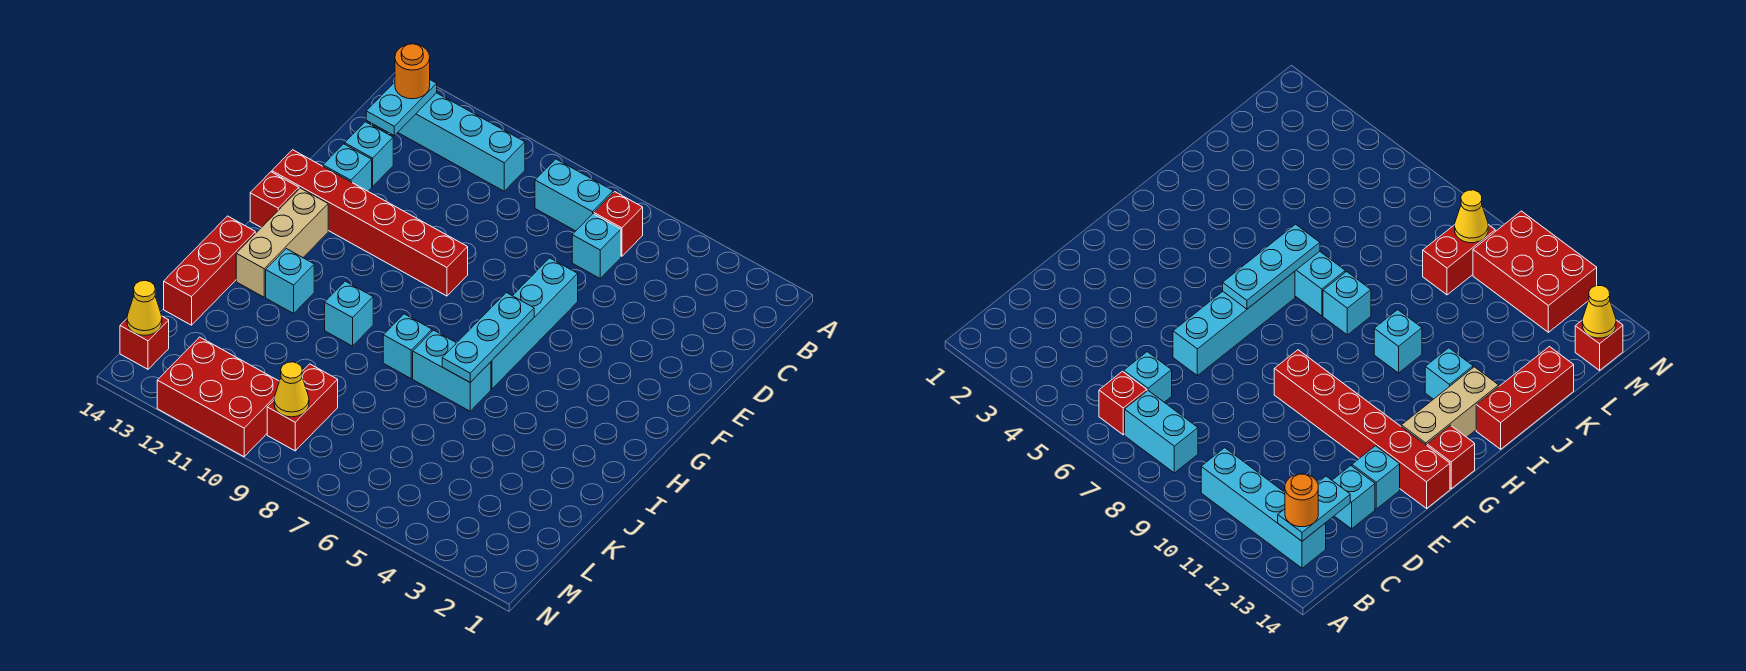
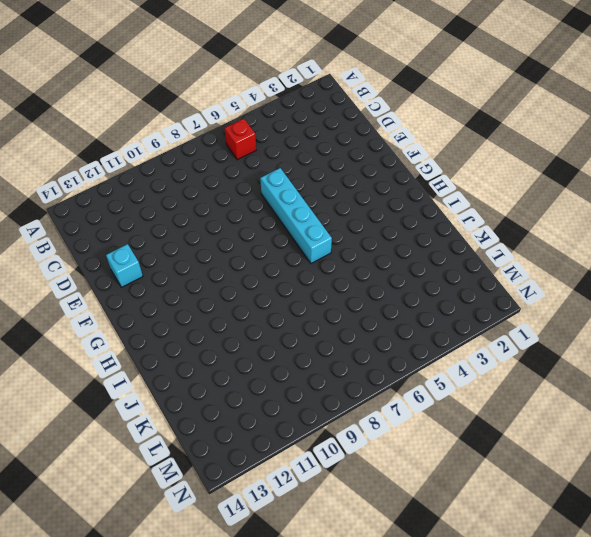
none -> cyan brick B7:B8 level 1
none -> cyan brick B10:B13 level 1
none -> cyan brick C6 level 1

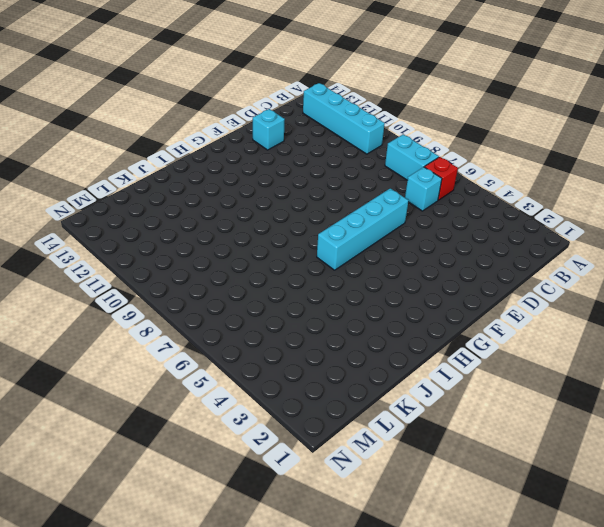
none -> cyan brick D13 level 1
none -> red brick F9:F14 level 1
none -> tan brick G13:I13 level 1

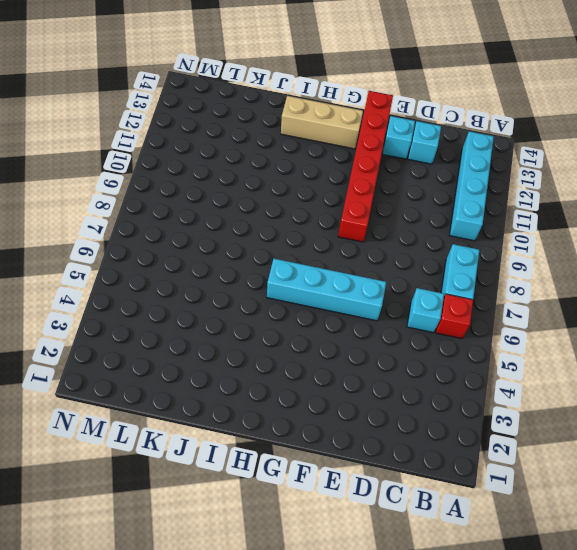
none -> red brick G14 level 1
none -> cyan brick I6:I7 level 1
none -> cyan brick I8 level 1

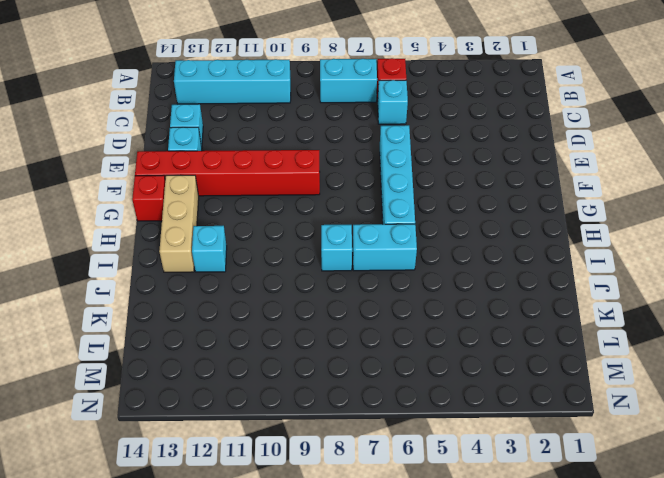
none -> cyan brick I10 level 1
none -> red brick I14:K14 level 1
none -> red brick L9:M9 level 1

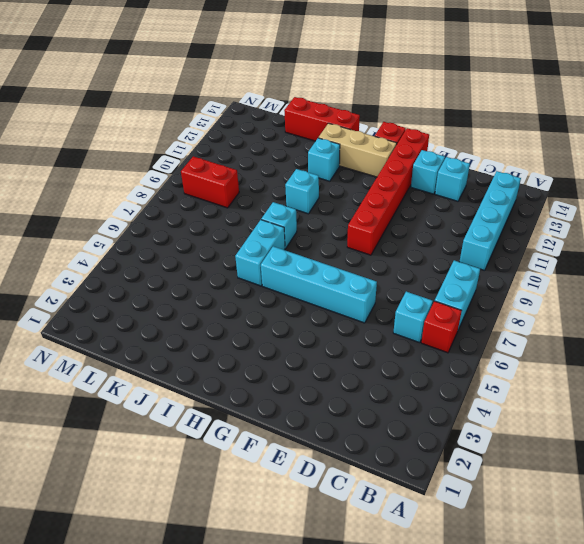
none -> red brick M10:N12 level 1
none -> red brick M14 level 1
none -> cyan plate B13:C13 level 2

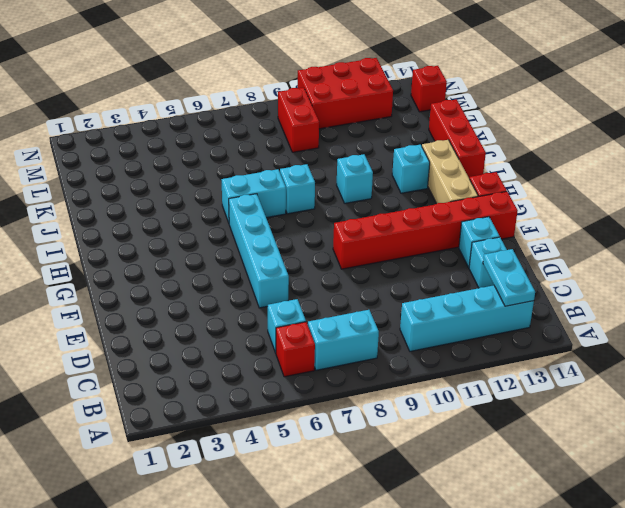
none -> cyan plate G6:I6 level 2
none -> yellow cone M9 level 2
none -> yellow cone M14 level 2

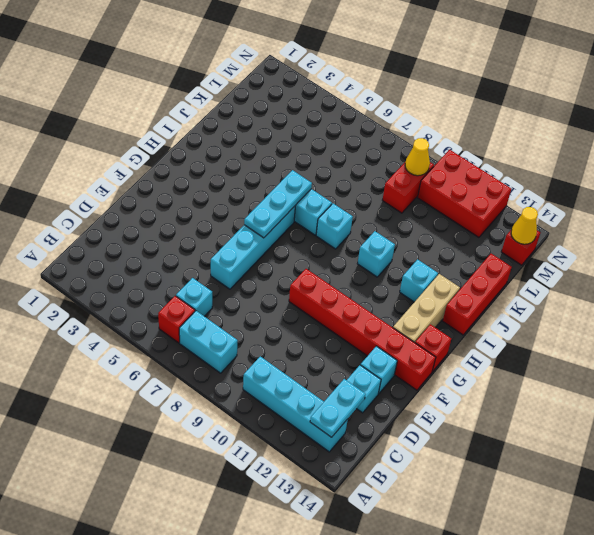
none -> orange round brick B13 level 3

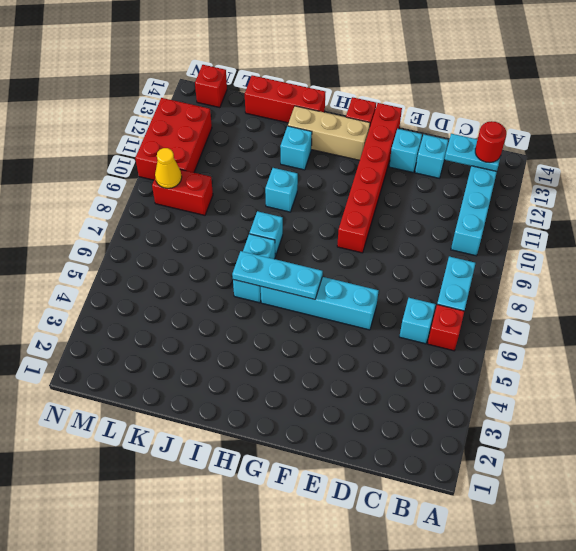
red round brick B13 level 3 -> orange round brick B13 level 3
none -> yellow cone M14 level 2

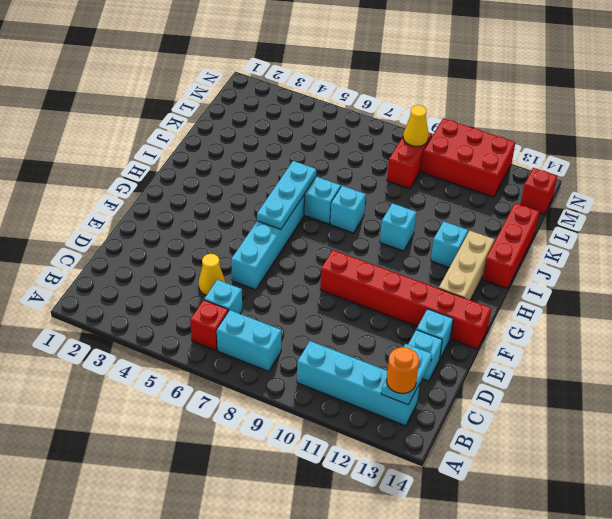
yellow cone D5 level 1 -> yellow cone M14 level 2
none -> red brick G14 level 1

